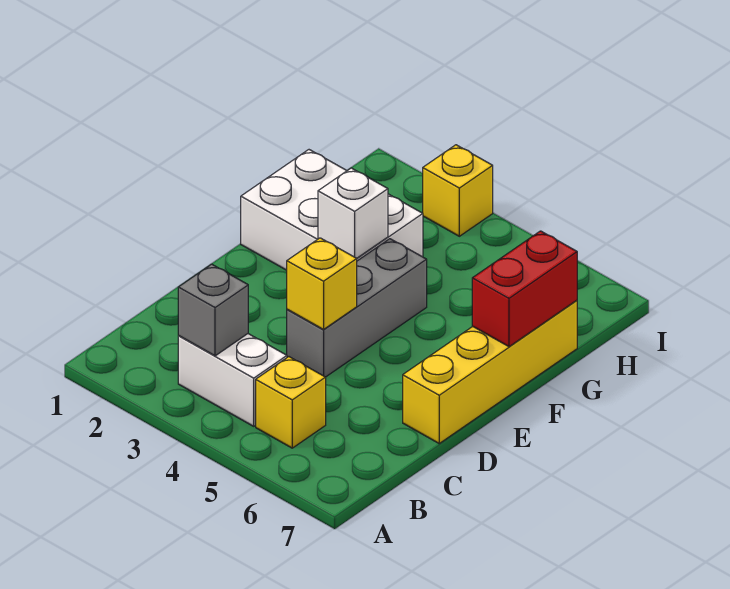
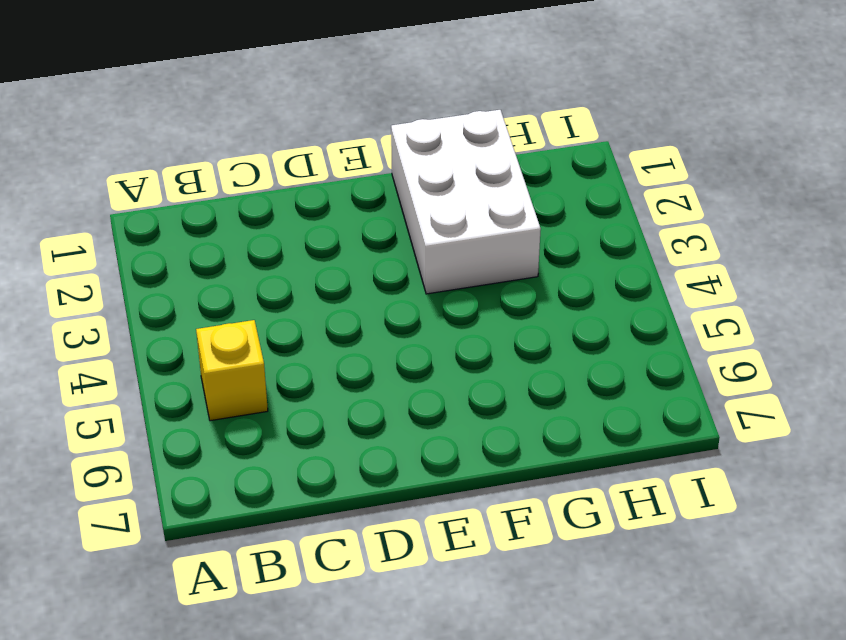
none -> white brick B3:B4 level 1
none -> grey brick D4:F4 level 1

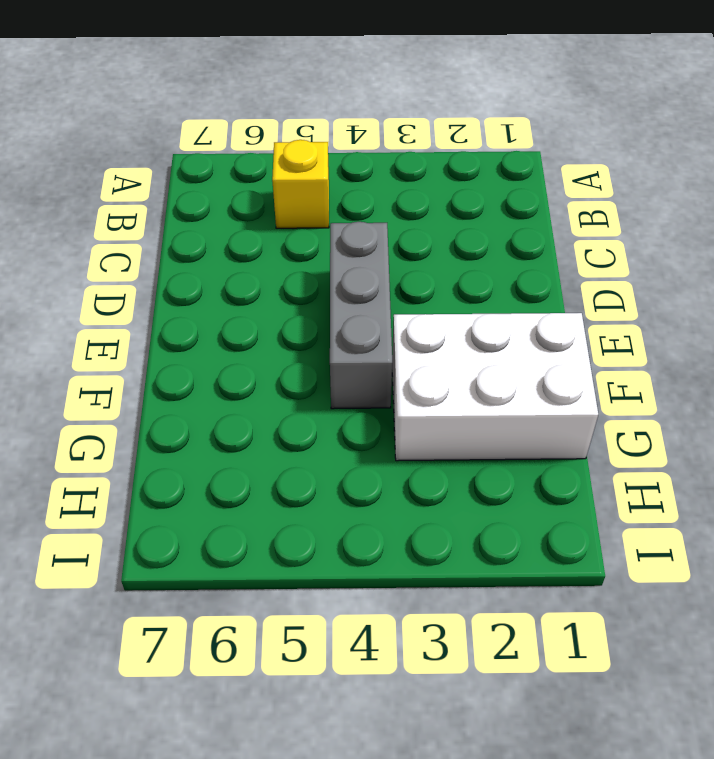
none -> white brick B3:B4 level 1
none -> yellow brick D7:G7 level 1

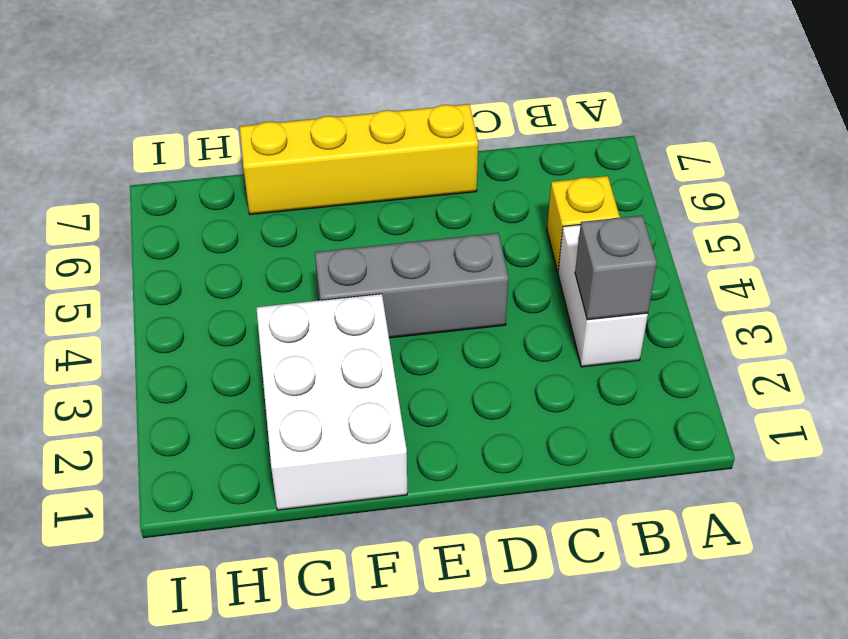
none -> yellow brick I3 level 1
none -> yellow brick D4 level 2

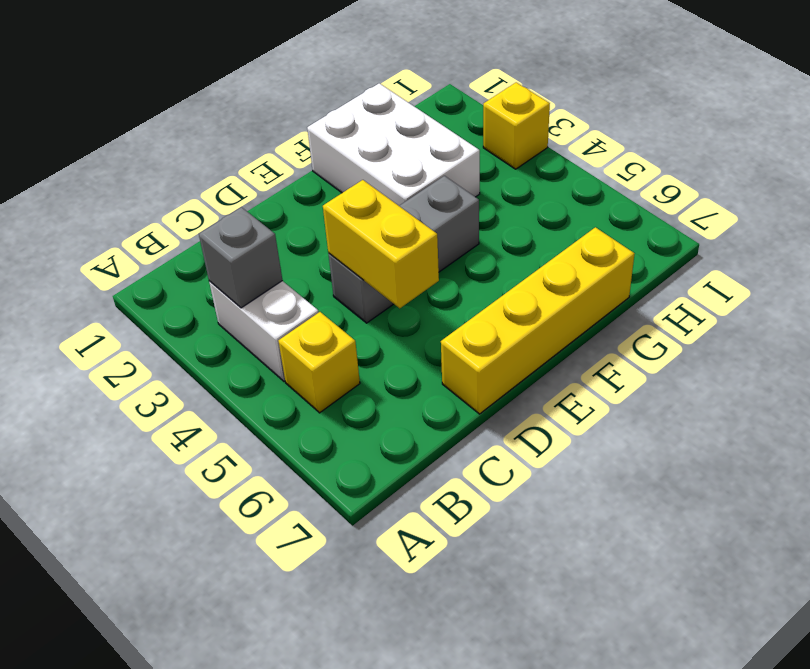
yellow brick D4:D5 level 2 -> yellow brick D4 level 2
none -> white brick F3 level 2
none -> red brick F7:G7 level 2

